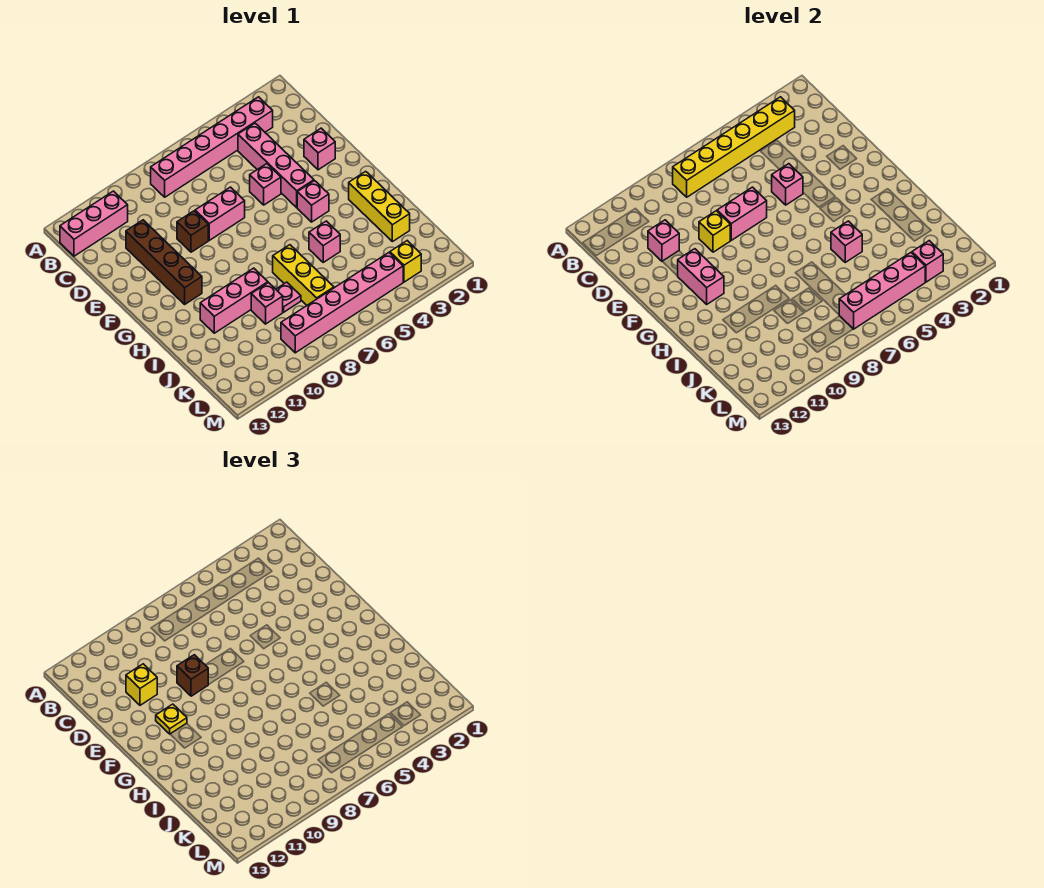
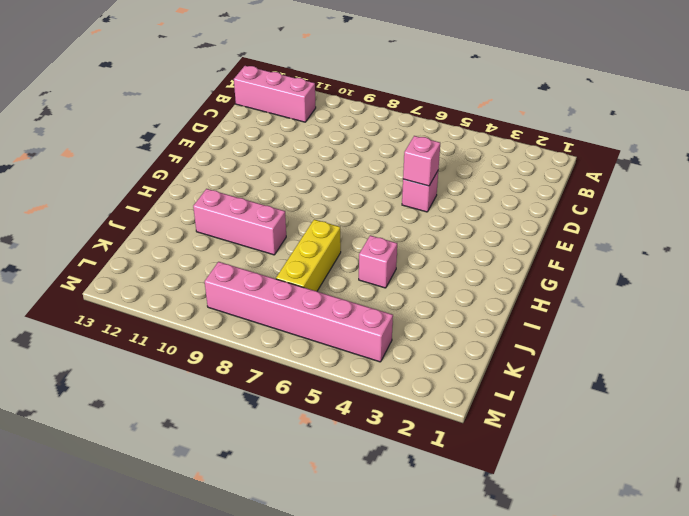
none -> pink brick B3:B8 level 1
none -> pink brick C4:F4 level 1
none -> brown brick D11:G11 level 1

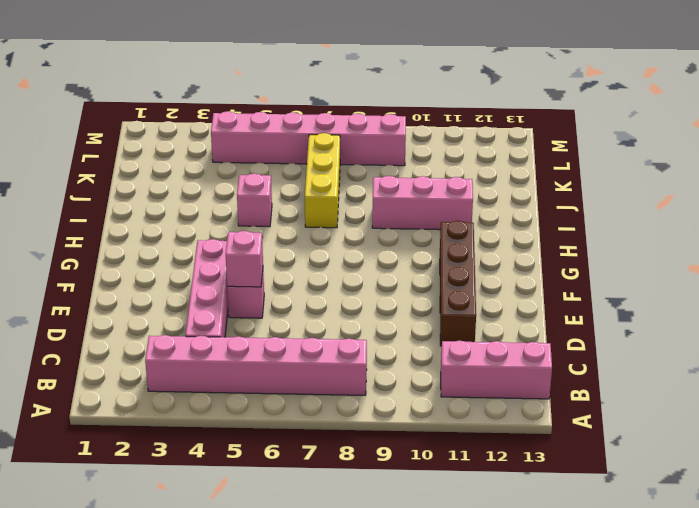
none -> pink brick E2 level 1
none -> pink brick E7:E8 level 1
none -> brown brick E9 level 1

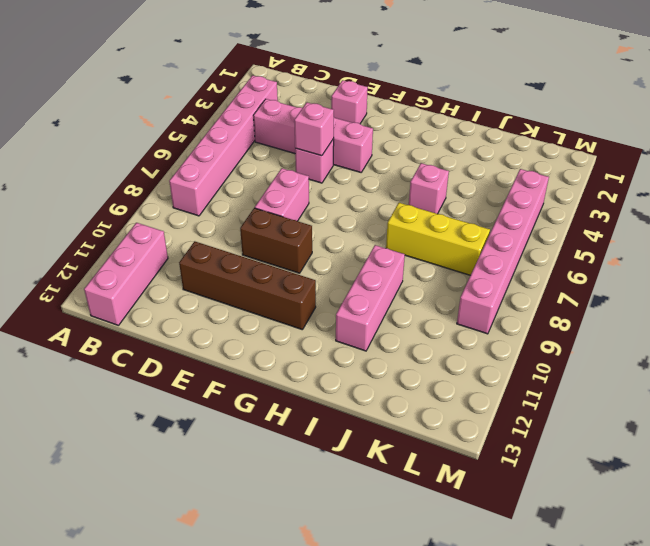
brown brick E9:F9 level 1 -> brown brick E9 level 1
none -> pink brick G4 level 1
none -> yellow brick H2:J2 level 1
none -> pink plate J8 level 1

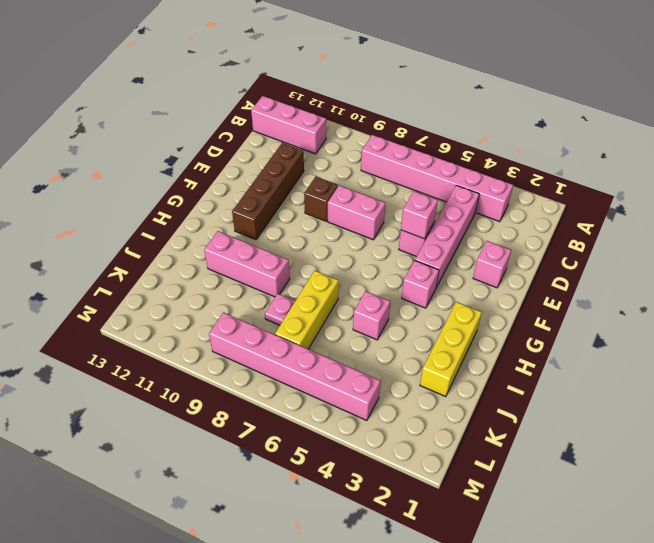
none -> pink brick J9 level 1
none -> yellow brick L3 level 1
none -> yellow brick B3:B8 level 2

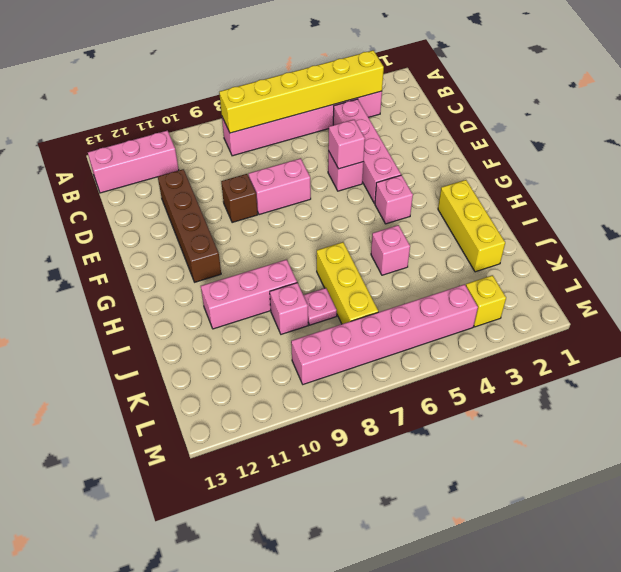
none -> pink brick E2 level 1
none -> pink brick D11 level 2
none -> pink brick E7:E8 level 2

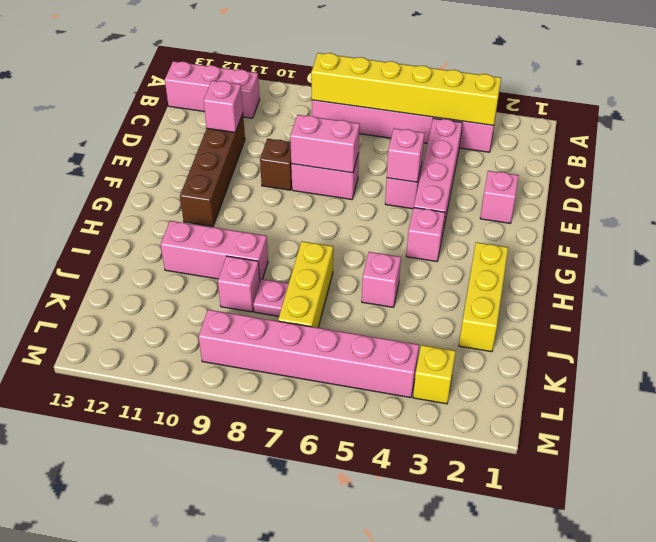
none -> yellow brick E9 level 2
none -> pink brick F11:G11 level 2
none -> pink brick I5 level 2

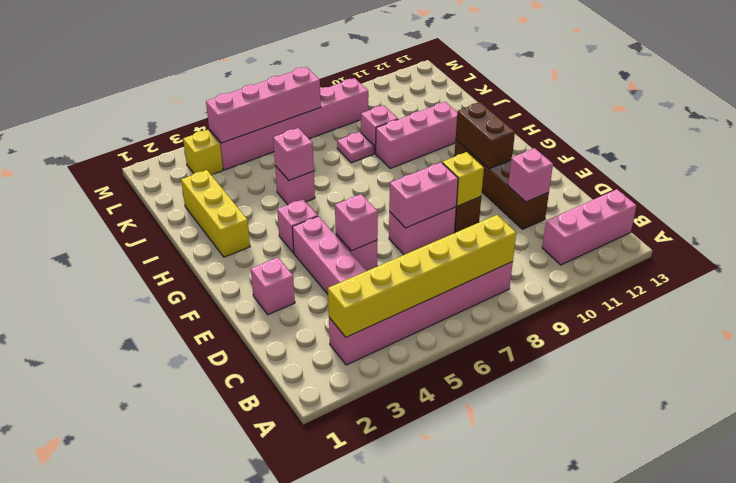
brown brick F11:G11 level 2 -> pink brick F11:G11 level 2
none -> yellow brick I7:K7 level 1
none -> pink brick L3 level 2
none -> yellow brick D11 level 3

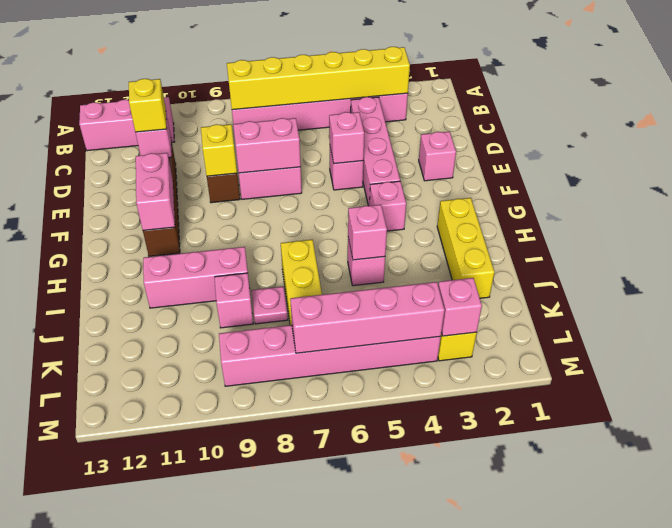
none -> brown brick E9 level 3
none -> yellow plate F11 level 3

